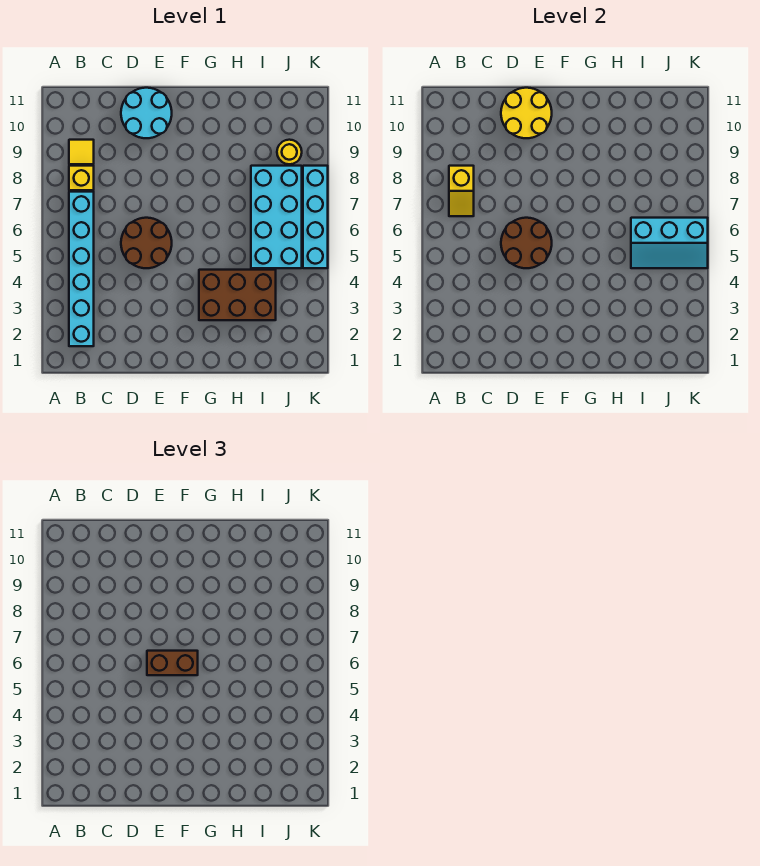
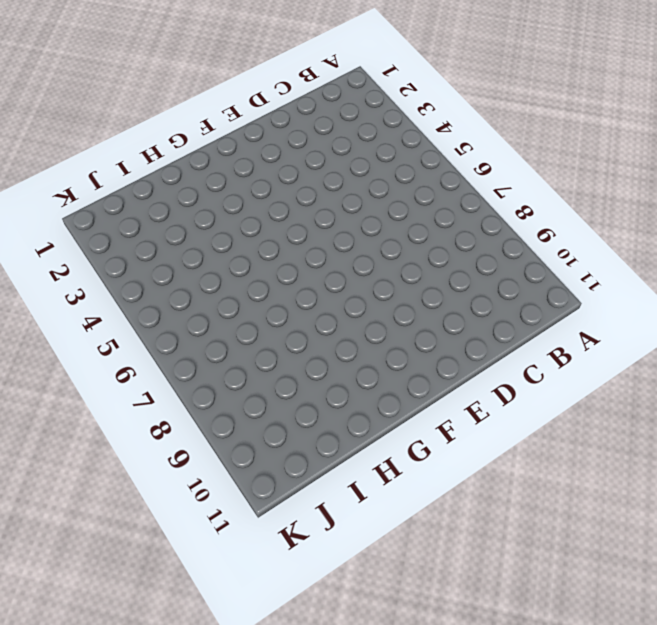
none -> cyan brick B2:B7 level 1
none -> yellow brick B8 level 1
none -> yellow tile B9 level 1

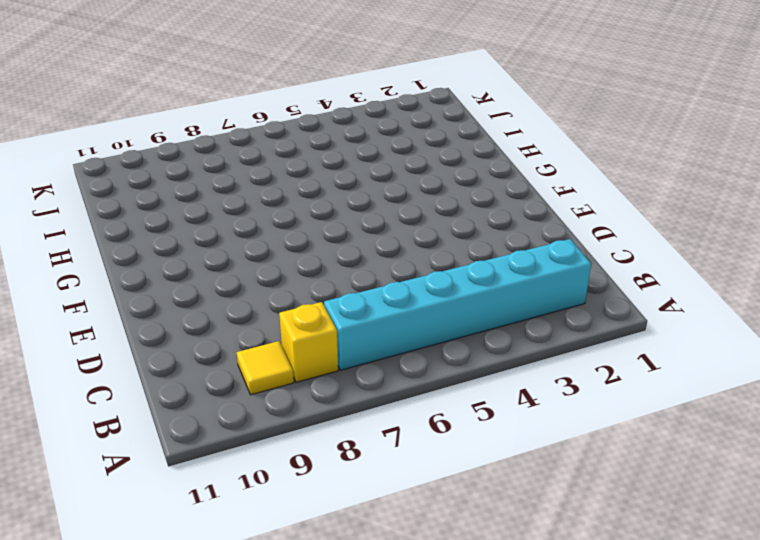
none -> brown round brick D5:E6 level 1
none -> cyan round brick D10:E11 level 1
none -> brown brick G3:I4 level 1

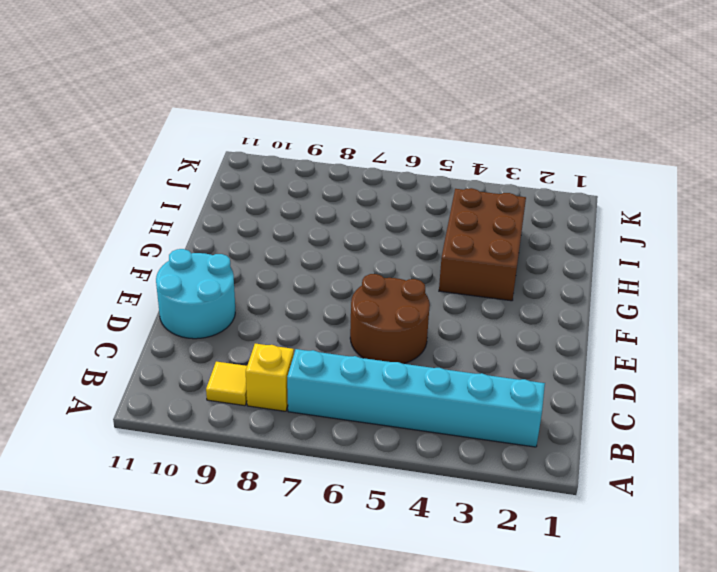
none -> cyan brick I5:J8 level 1
none -> yellow round brick J9 level 1
none -> cyan brick K5:K8 level 1

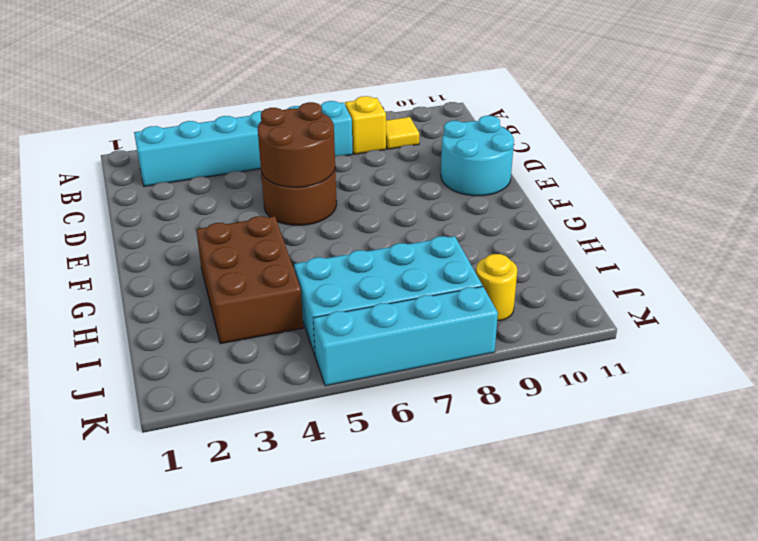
none -> yellow slope B7:B8 level 2 top 8
none -> yellow round brick D10:E11 level 2
none -> cyan slope I5:K6 level 2 top 6

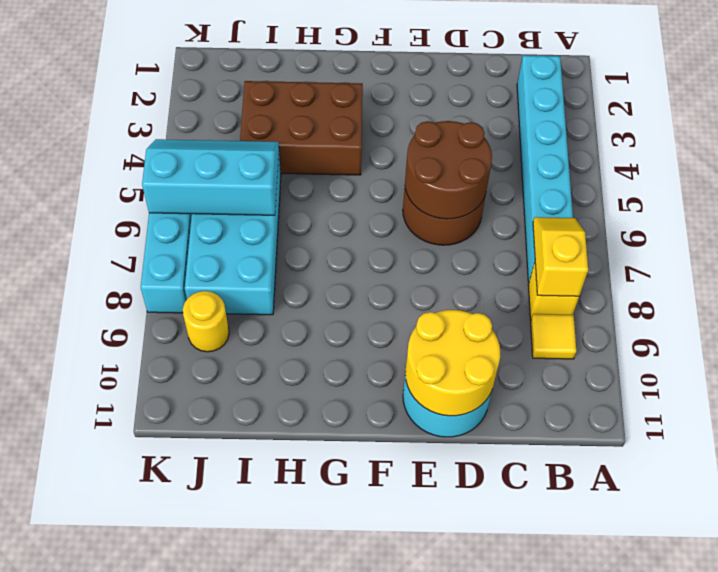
none -> brown brick E6:F6 level 3

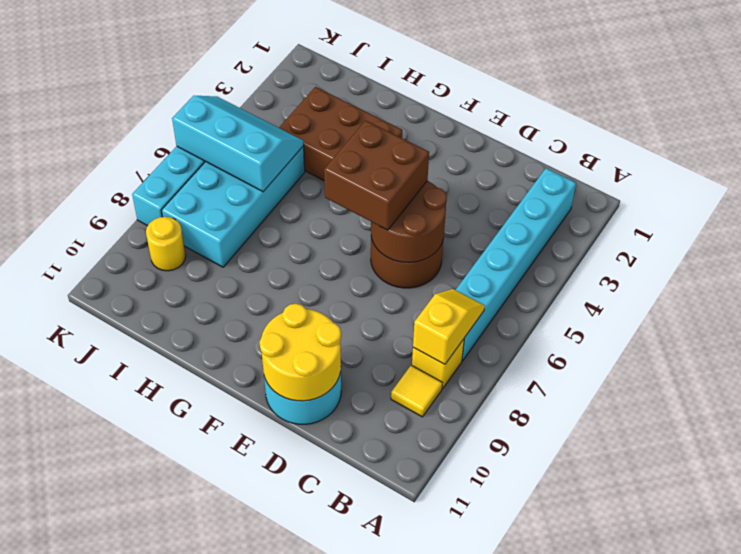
brown brick E5:F6 level 3 -> brown brick E6:F6 level 3

